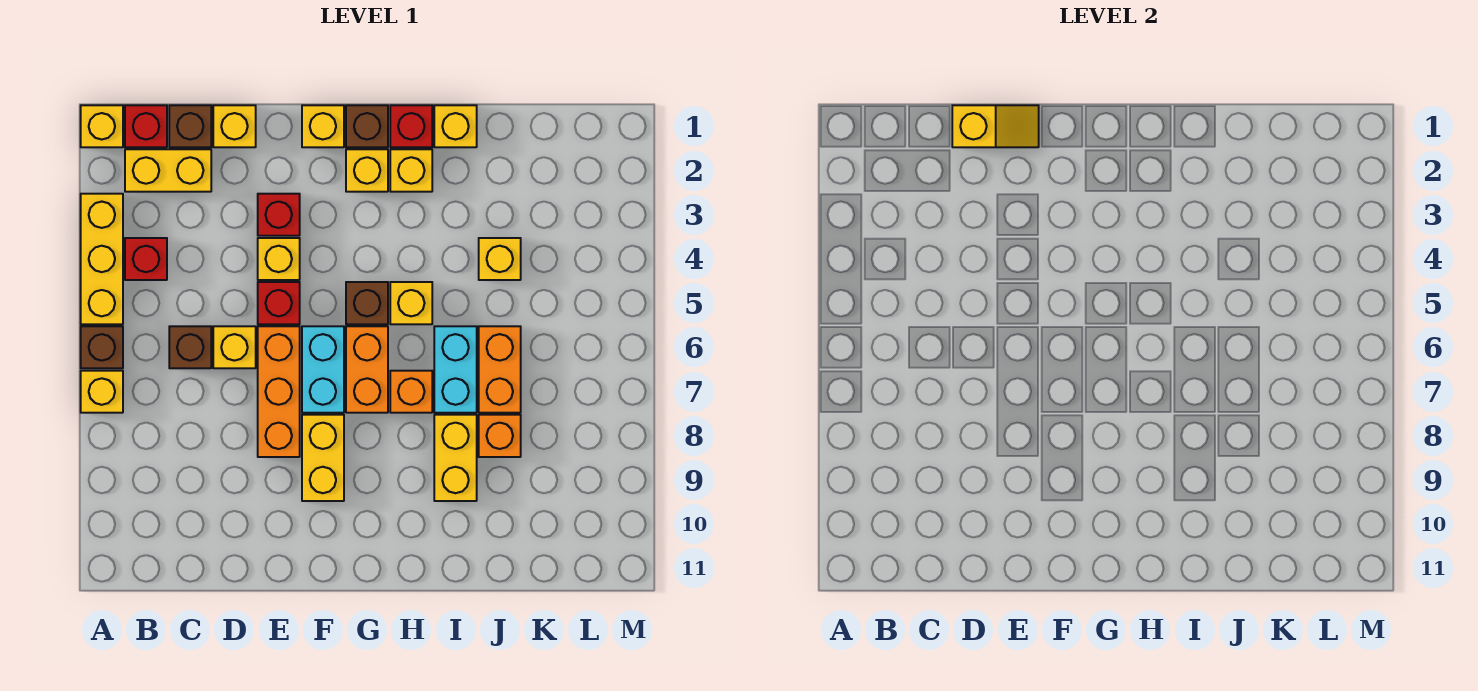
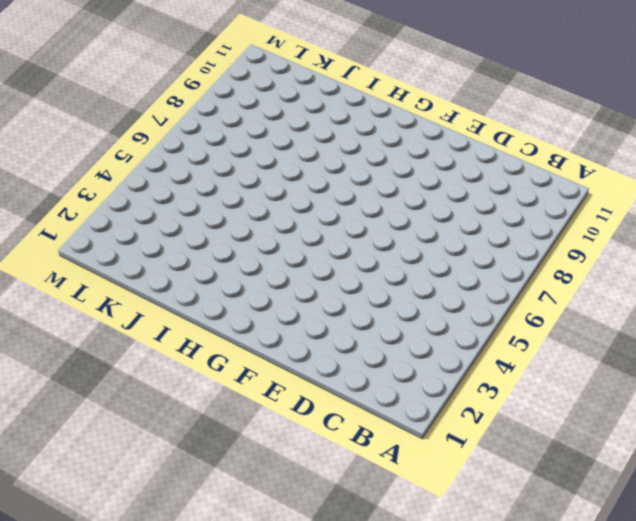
none -> yellow brick A1 level 1
none -> yellow brick A3:A5 level 1
none -> brown brick A6 level 1
none -> yellow brick A7 level 1

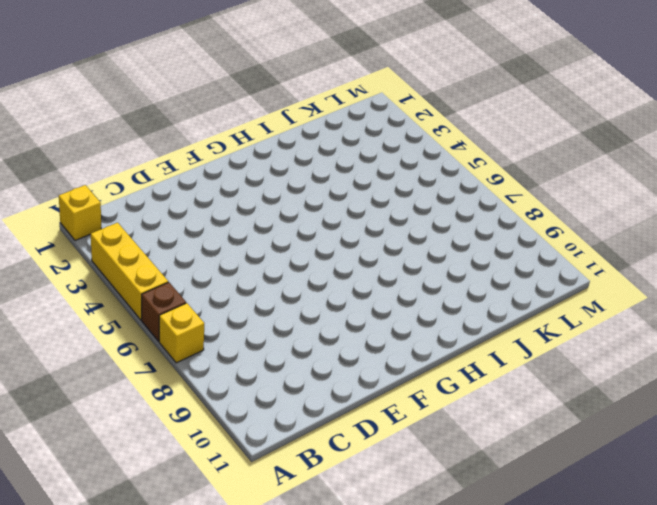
none -> red brick B1 level 1
none -> yellow brick B2:C2 level 1
none -> red brick B4 level 1
none -> brown brick C1 level 1

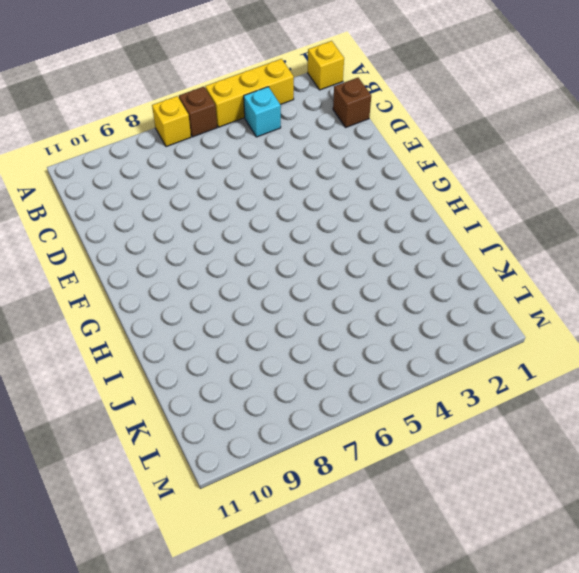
cyan brick B4 level 1 -> red brick B4 level 1
none -> red brick B1 level 1
none -> yellow brick B2:C2 level 1
none -> brown brick C6 level 1
none -> yellow brick D1 level 1

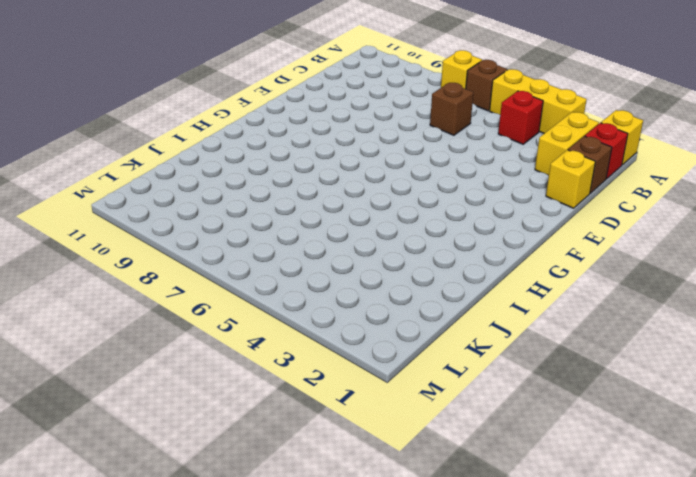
none -> yellow brick D6 level 1
none -> red brick E3 level 1
none -> yellow brick E4 level 1
none -> red brick E5 level 1

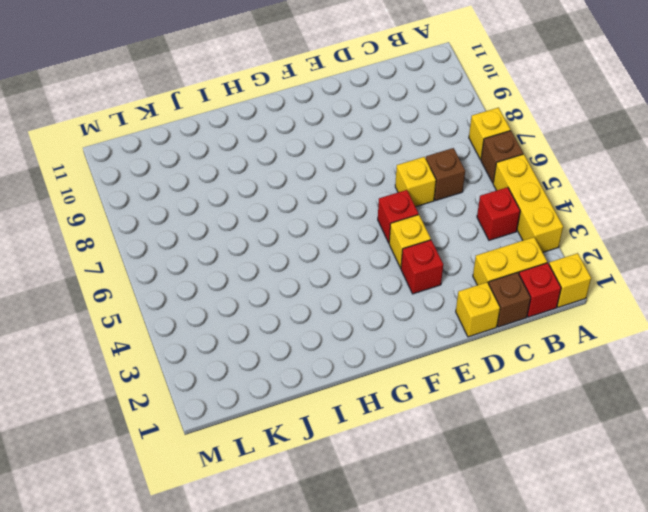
none -> orange brick E6:E8 level 1
none -> yellow brick F1 level 1
none -> cyan brick F6:F7 level 1
none -> yellow brick F8:F9 level 1

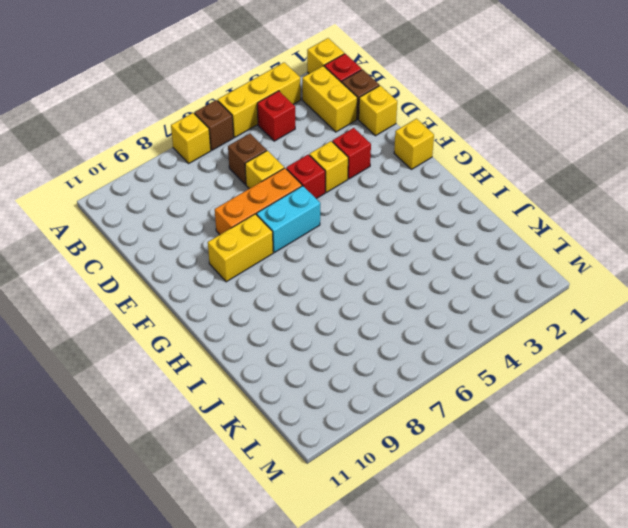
none -> brown brick G1 level 1
none -> yellow brick G2 level 1
none -> brown brick G5 level 1
none -> orange brick G6:G7 level 1

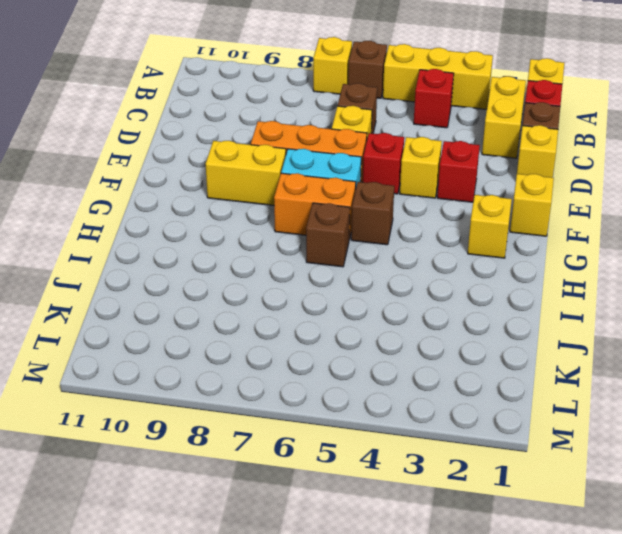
brown brick H6 level 1 -> brown brick G1 level 1
none -> red brick H1 level 1
none -> yellow brick H2 level 1
none -> yellow brick H5 level 1
none -> orange brick H7 level 1

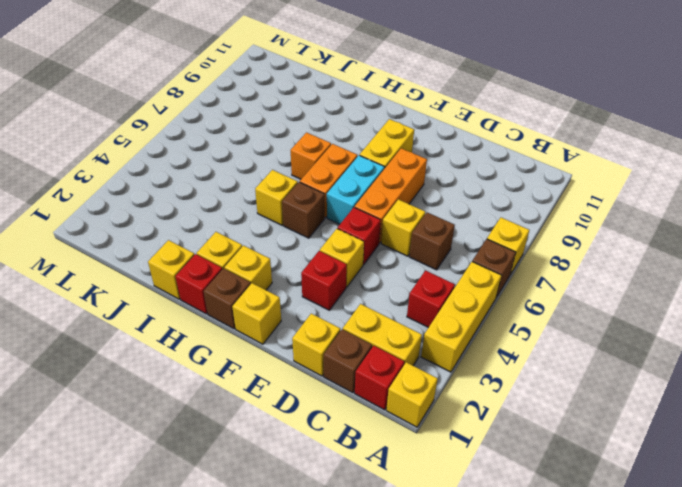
none -> cyan brick I6:I7 level 1
none -> yellow brick I8:I9 level 1
none -> yellow brick J4 level 1
none -> orange brick J6:J7 level 1

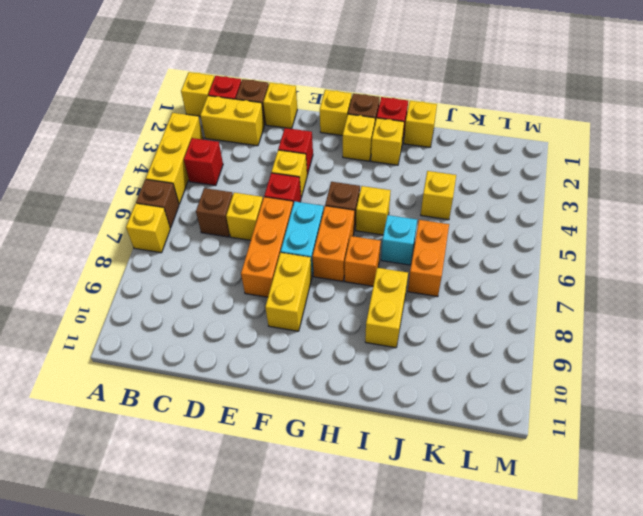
cyan brick I6 level 1 -> cyan brick I6:I7 level 1
none -> orange brick J8 level 1
none -> yellow slope D1:E1 level 2 top D

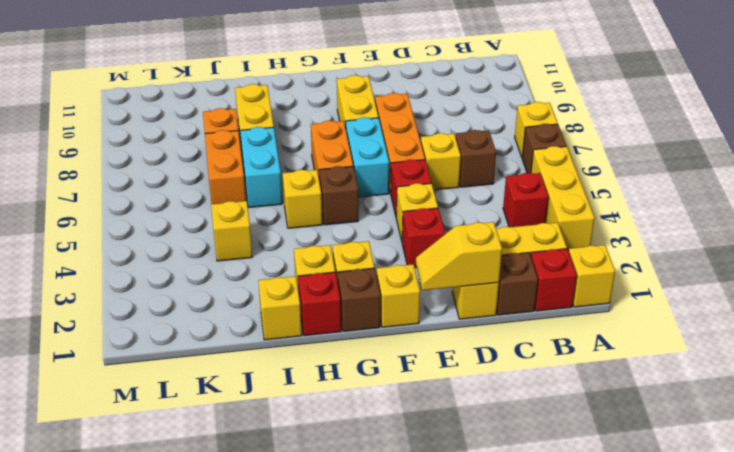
none -> orange brick H7 level 1

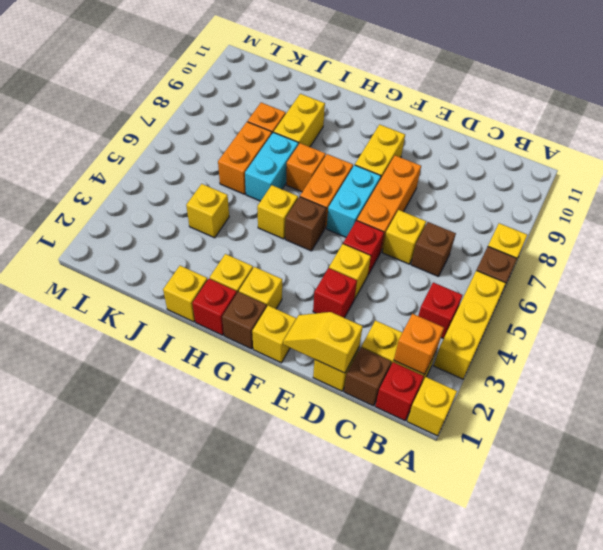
orange brick B2 level 2 -> none

